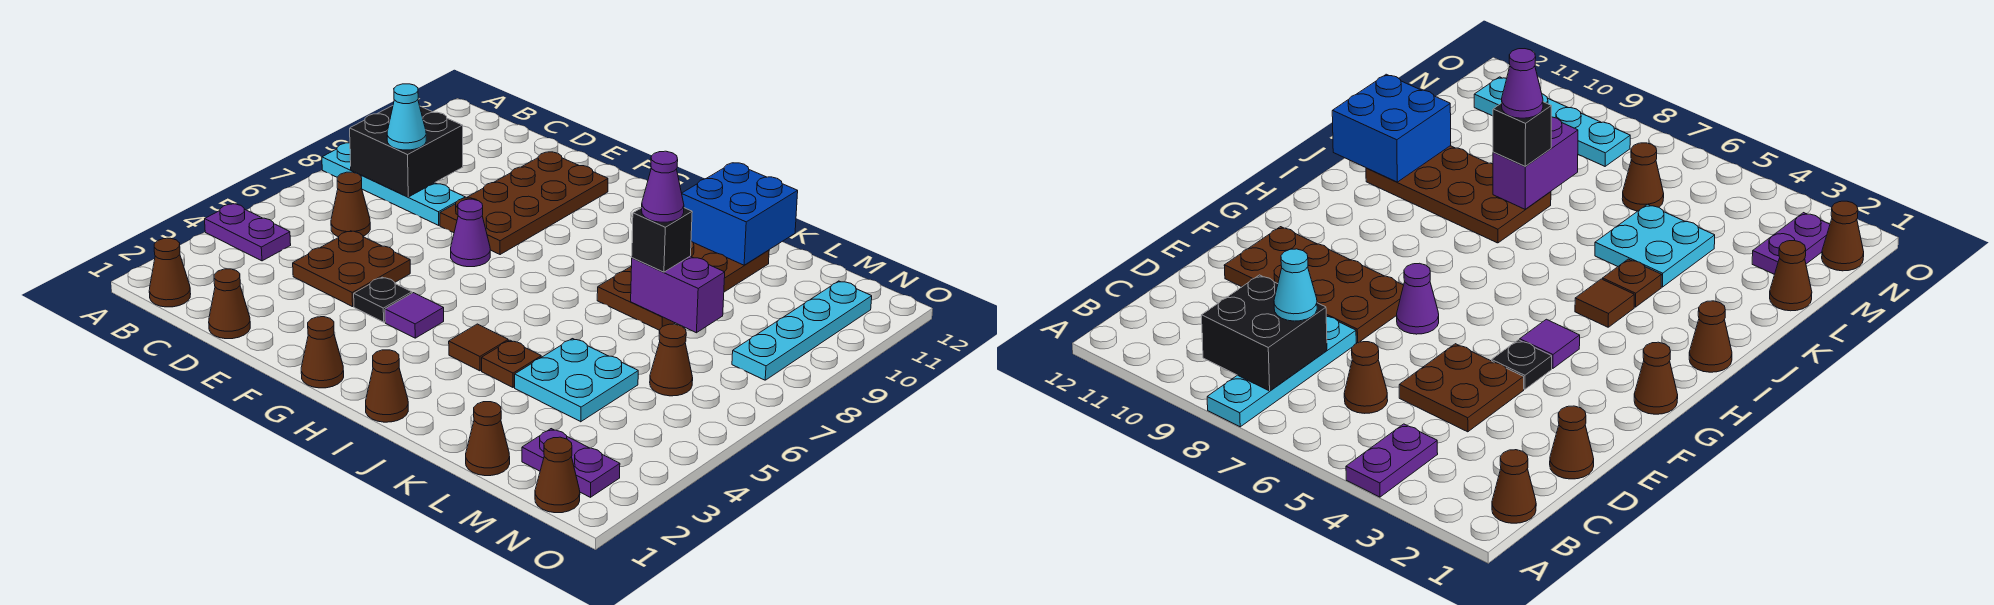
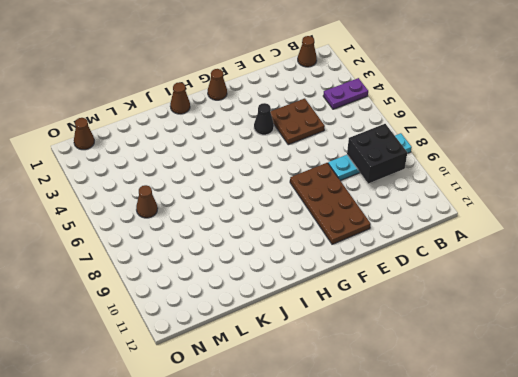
black cone F4 level 1 -> black plate F4 level 1
none -> brown cone C6 level 1
none -> brown cone D1 level 1
none -> purple cone F7 level 1

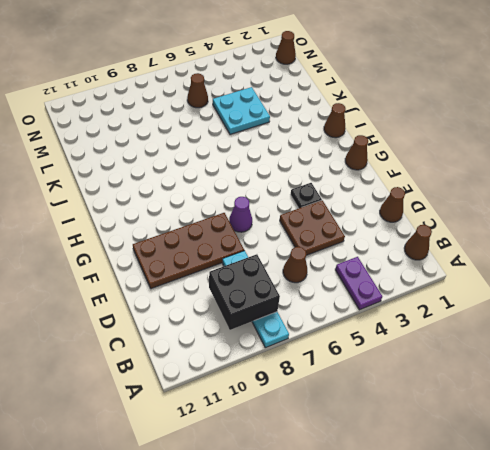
none -> purple tile G4 level 1
none -> brown tile I4 level 1
none -> brown plate J4 level 1

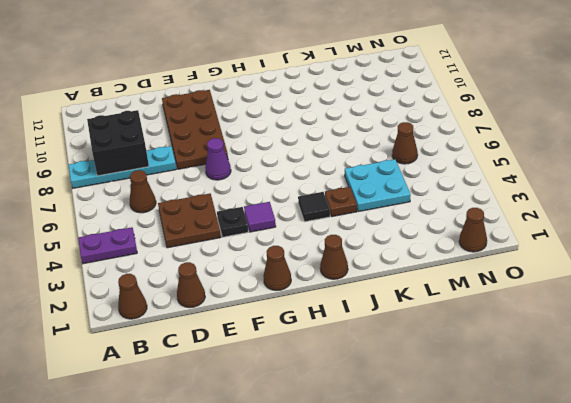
black tile I4 level 1 -> brown tile I4 level 1
none -> brown plate J8:K11 level 1
none -> brown cone L1 level 1
none -> purple plate M2:N2 level 1

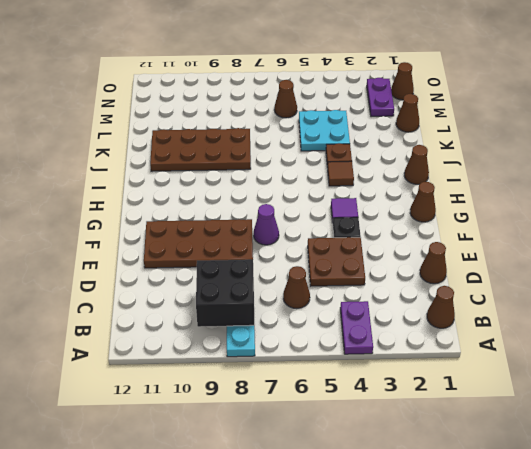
none -> cyan plate N8:N11 level 1
none -> blue brick J11:K12 level 2
none -> purple brick K8:L8 level 2

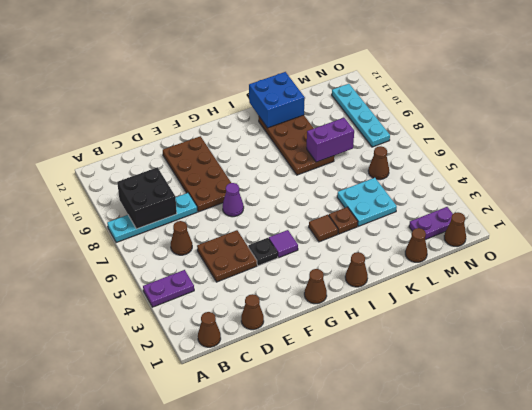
none -> cyan cone C8 level 3
none -> black brick K8 level 3
none -> purple cone K8 level 4

